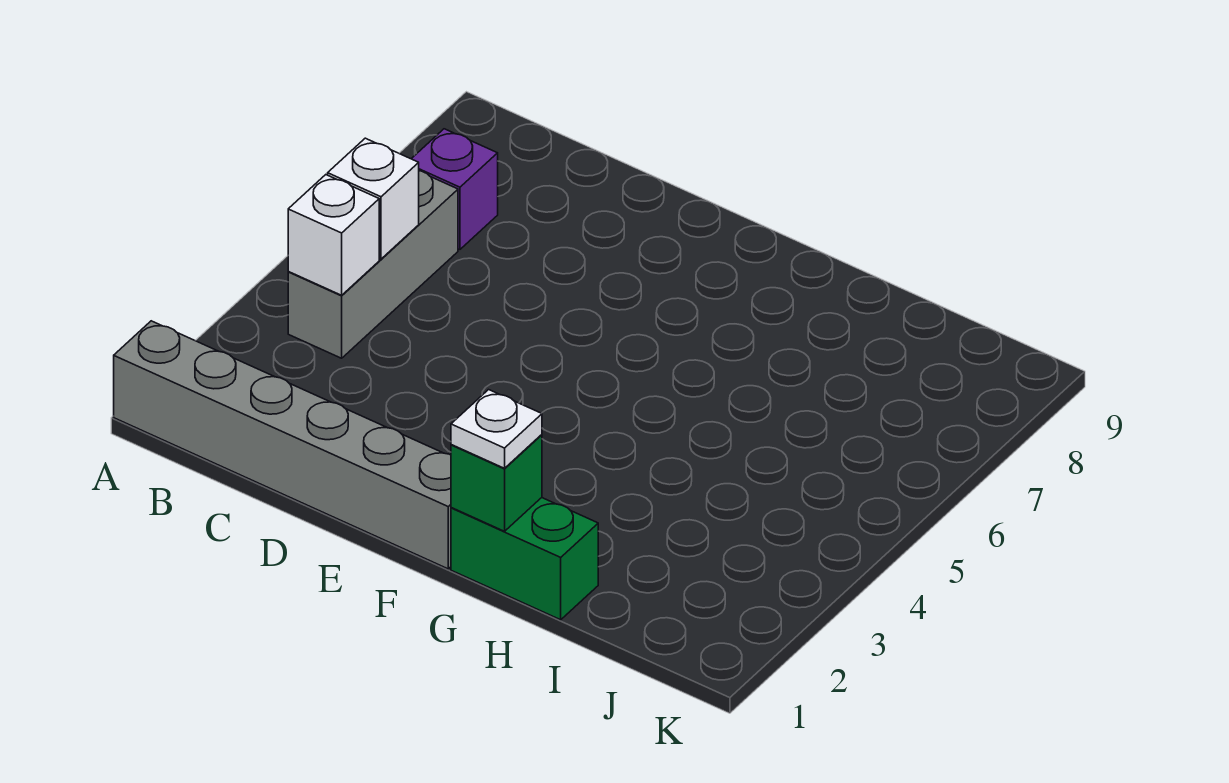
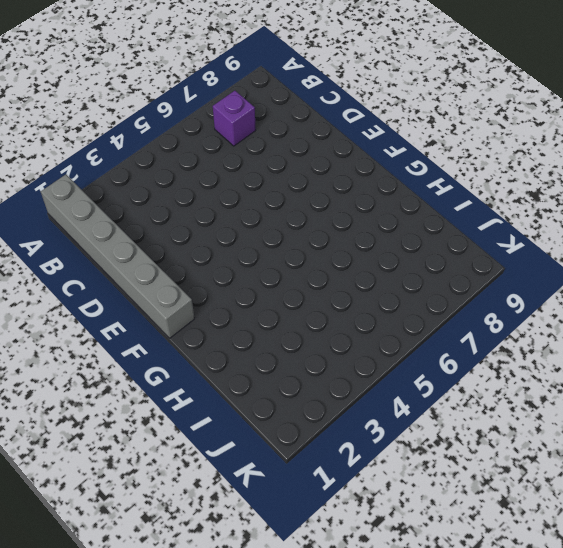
none -> grey brick B4:B6 level 1
none -> green brick G1:H1 level 1

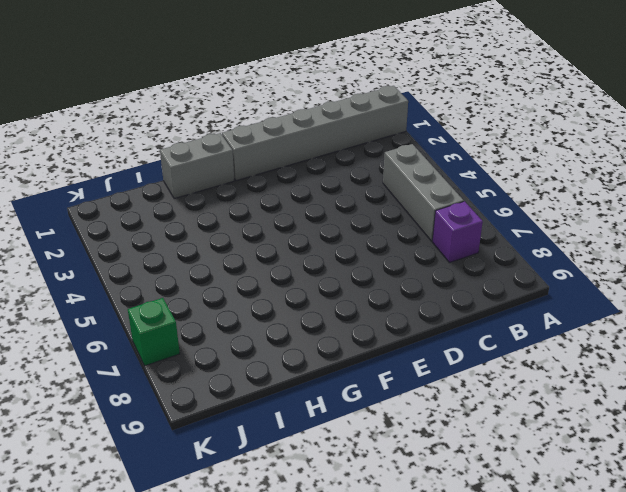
grey brick G1:H1 level 1 -> green brick G1:H1 level 1
green brick K7 level 1 -> green brick G1 level 2
none -> white brick B4 level 2
none -> white brick B5 level 2

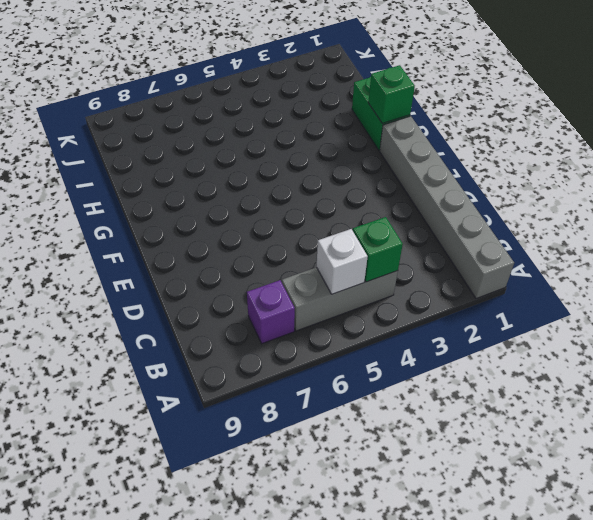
green brick B4 level 2 -> white brick B4 level 2
none -> white plate G1 level 3

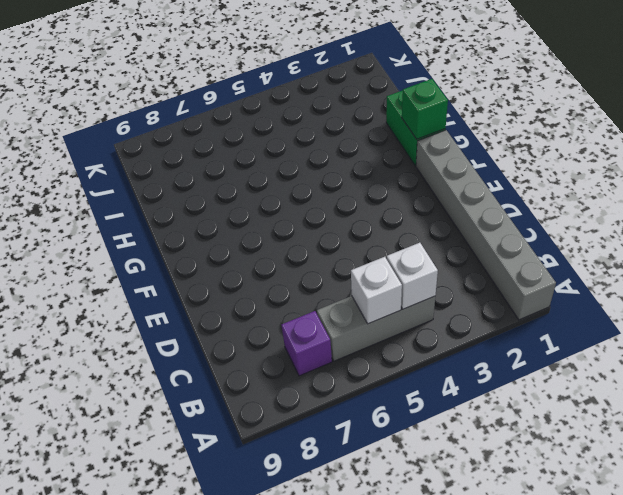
none -> white plate G1 level 3

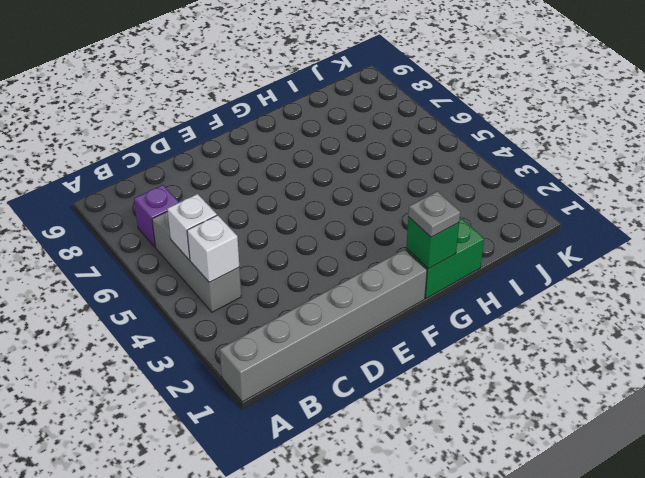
grey plate G1 level 3 -> white plate G1 level 3

